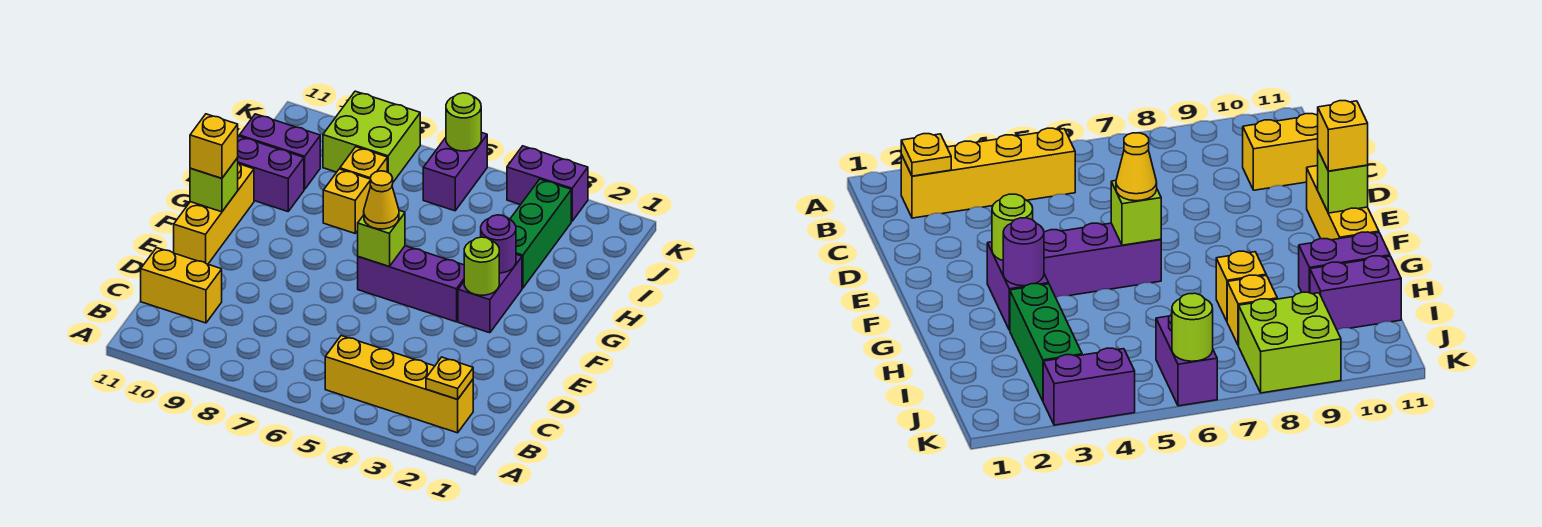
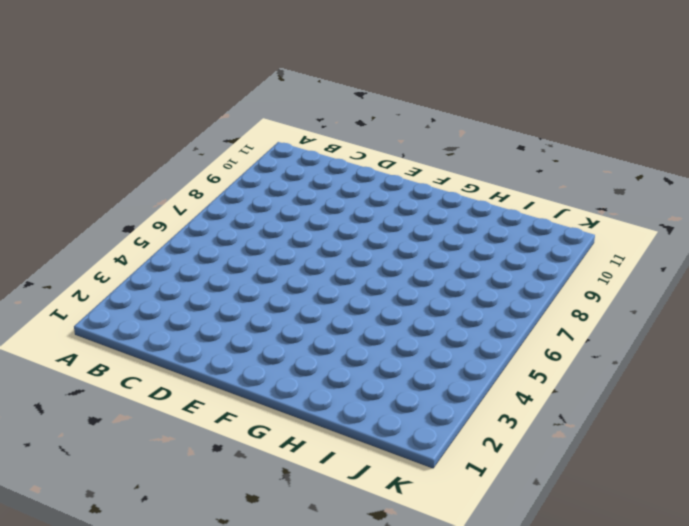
none -> yellow brick B2:B5 level 1
none -> yellow brick C10:C11 level 1
none -> yellow brick E11:G11 level 1

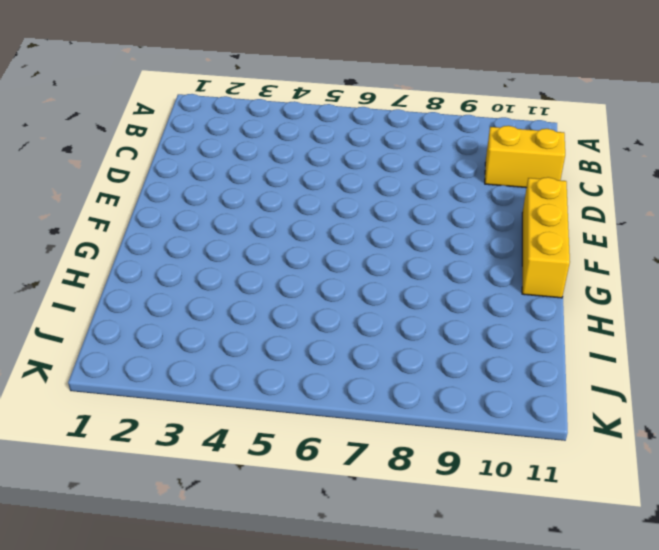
none -> yellow brick B2:B5 level 1
none -> purple brick F3:G3 level 1
none -> purple brick F4:F6 level 1

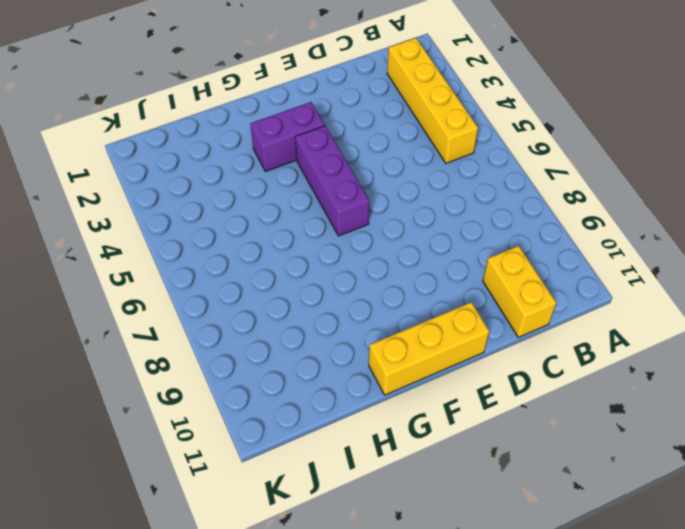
none -> green brick H3:J3 level 1
none -> yellow brick H8 level 1
none -> purple brick H10:H11 level 1

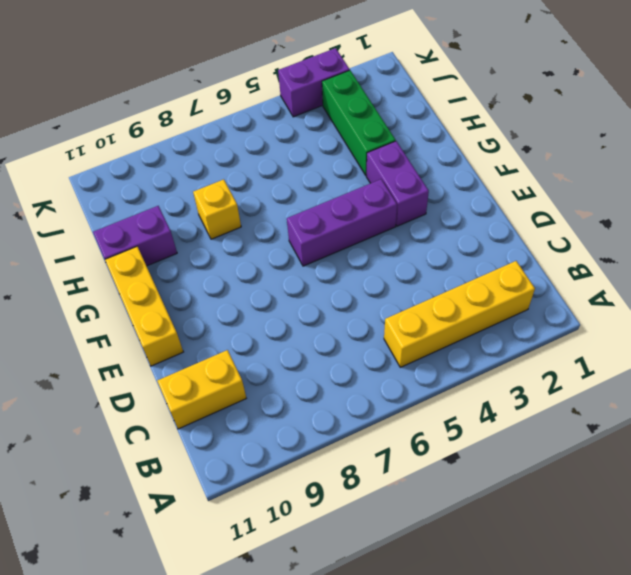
none -> yellow brick I8 level 1
none -> purple brick I10:I11 level 1
none -> purple brick J6:K6 level 1

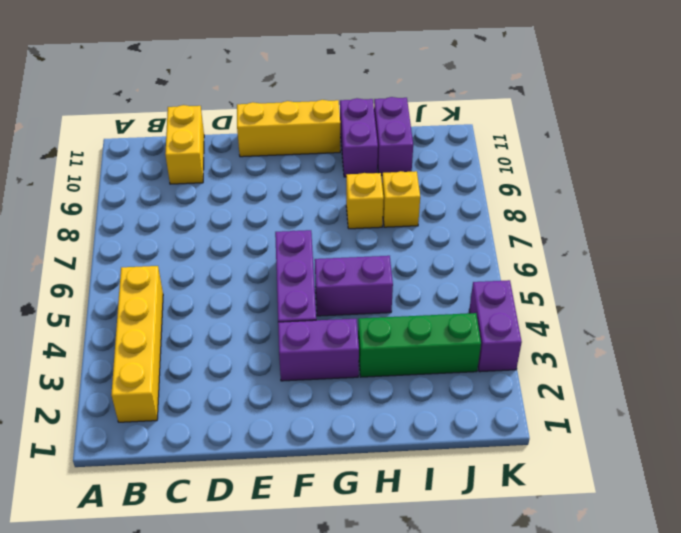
purple brick G5:H5 level 1 -> purple brick J6:K6 level 1
none -> lime brick J8:K9 level 1
none -> yellow plate B2 level 2
none -> lime round brick F3 level 2

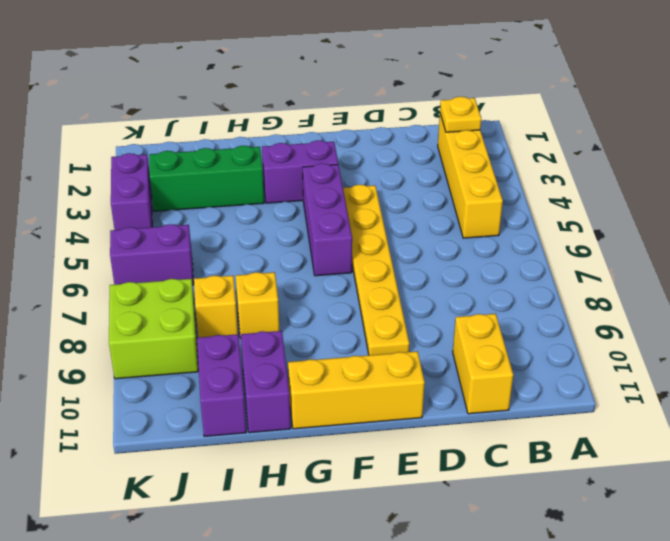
yellow plate E4:E9 level 1 -> none
none -> lime round brick F3 level 2
none -> lime brick F6 level 2
none -> lime brick F11 level 2

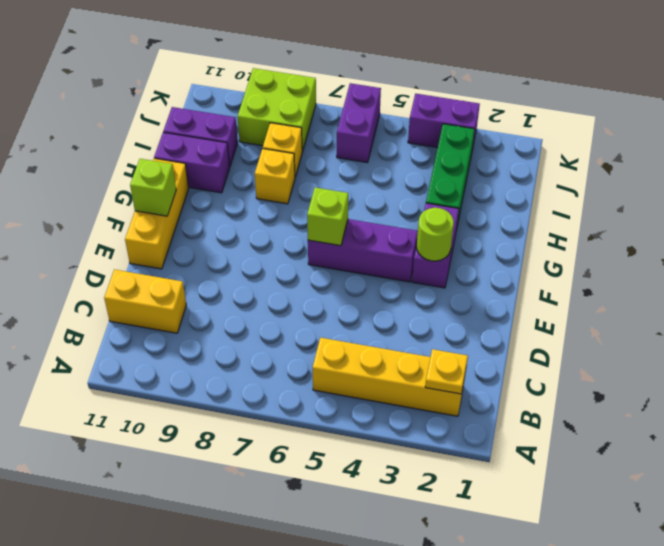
none -> purple round brick G3 level 2
none -> lime round brick K6 level 2
none -> yellow cone F6 level 3

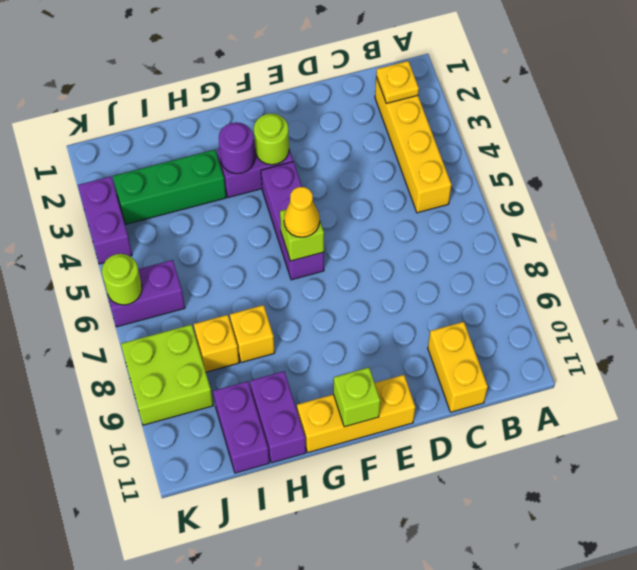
none -> yellow brick F11 level 3

